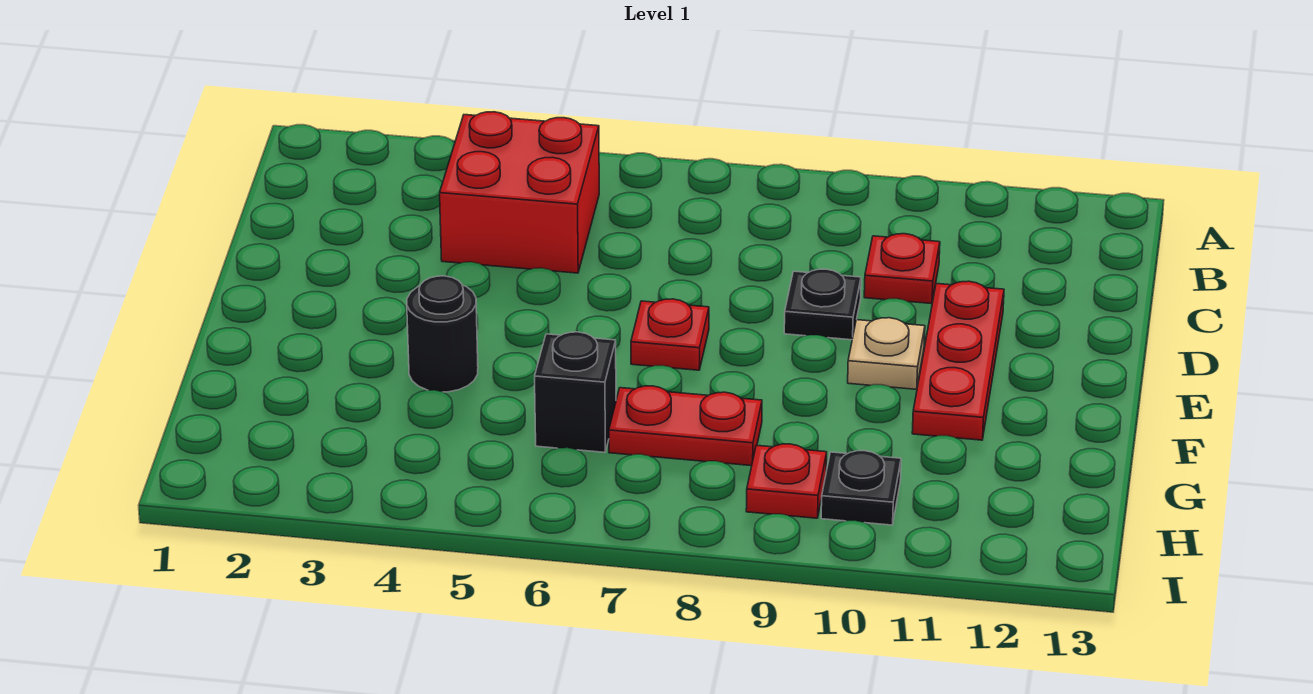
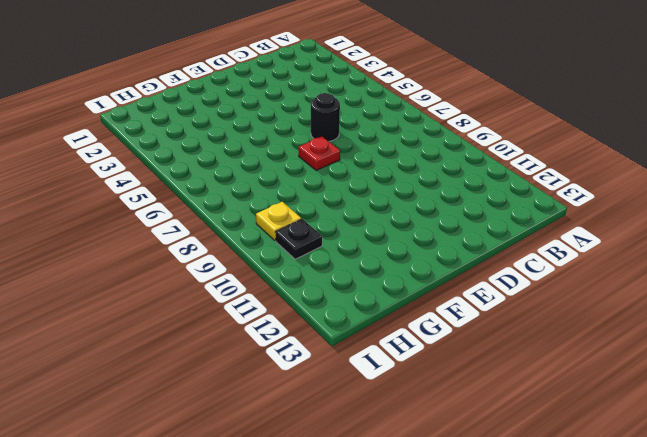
black round brick D6 level 1 -> black round brick F4 level 1
yellow plate H9 level 1 -> red plate H9 level 1
none -> red brick B4:C5 level 1
none -> red plate C10 level 1

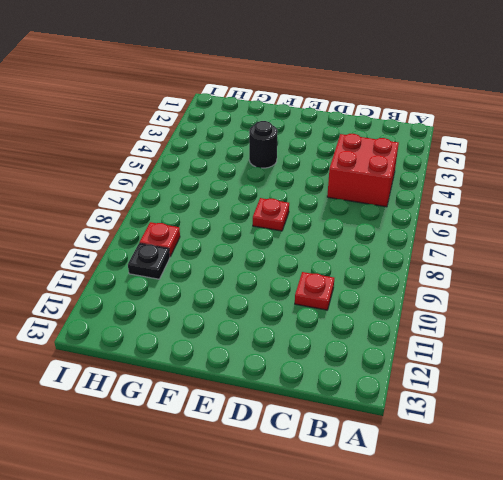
none -> black plate D9 level 1
none -> red plate D11:F11 level 1

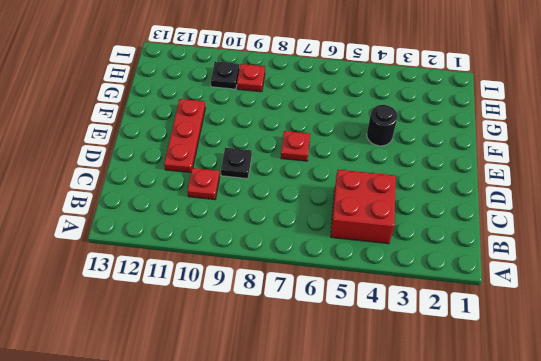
none -> tan plate E10 level 1
none -> black brick G6 level 1

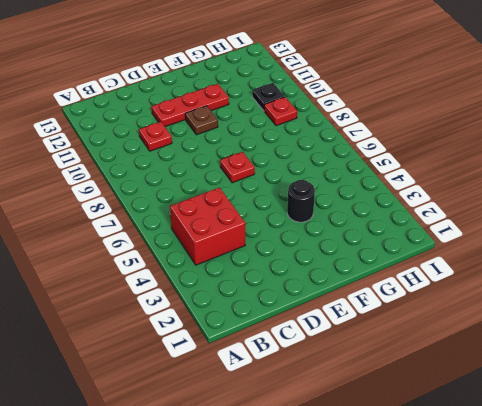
brown plate E10 level 1 -> tan plate E10 level 1
none -> black plate D9 level 1
none -> black brick G6 level 1

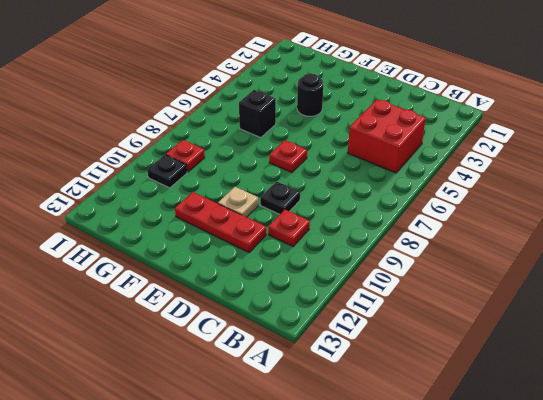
none -> red plate G7:G8 level 1

